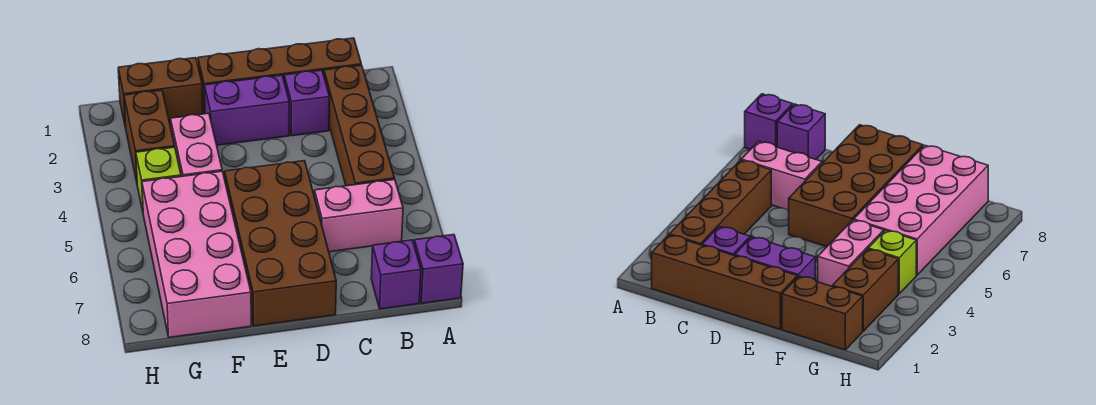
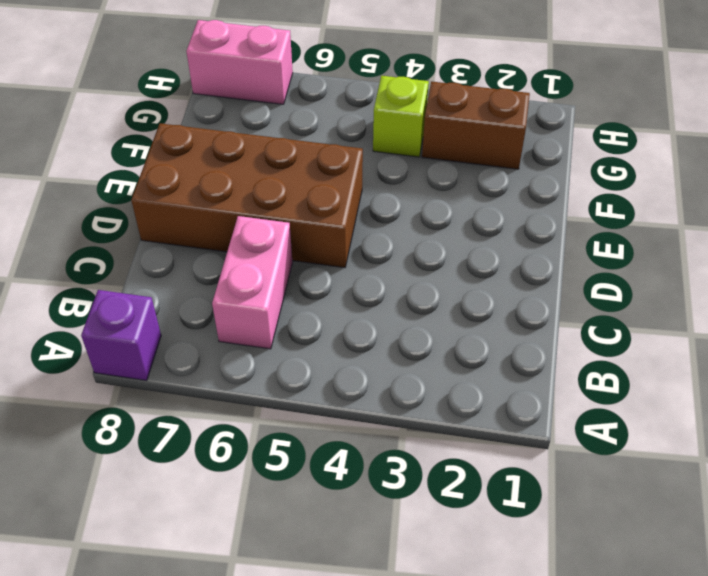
pink brick H7:H8 level 1 -> pink brick F3:F4 level 1
none -> brown brick B1:E1 level 1
none -> brown brick B2:B5 level 1
none -> purple brick B8 level 1

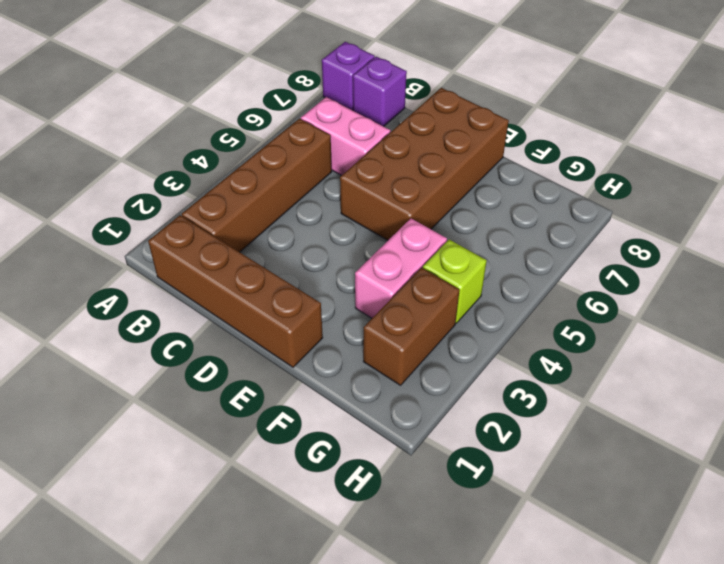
none -> purple brick C2 level 1
none -> purple brick D2:E2 level 1
none -> brown brick F1:G1 level 1

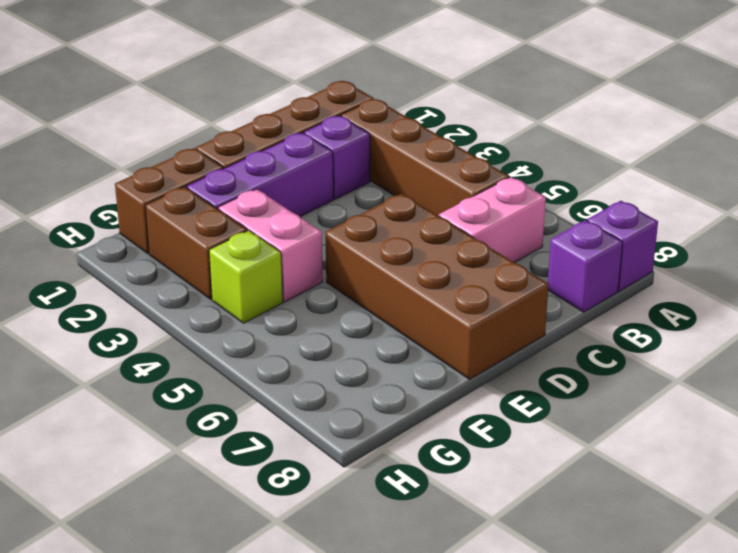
purple brick D2:F2 level 1 -> purple brick D2:E2 level 1
none -> pink brick F5:G8 level 1

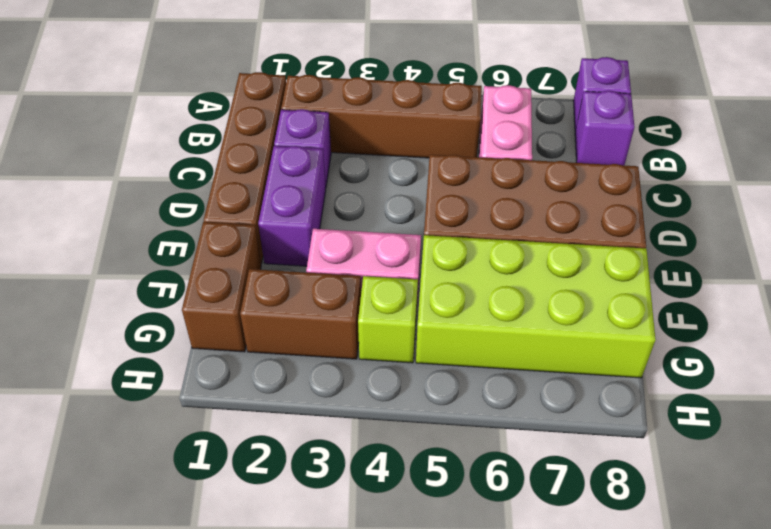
lime brick F5:G8 level 1 -> pink brick F5:G8 level 1

